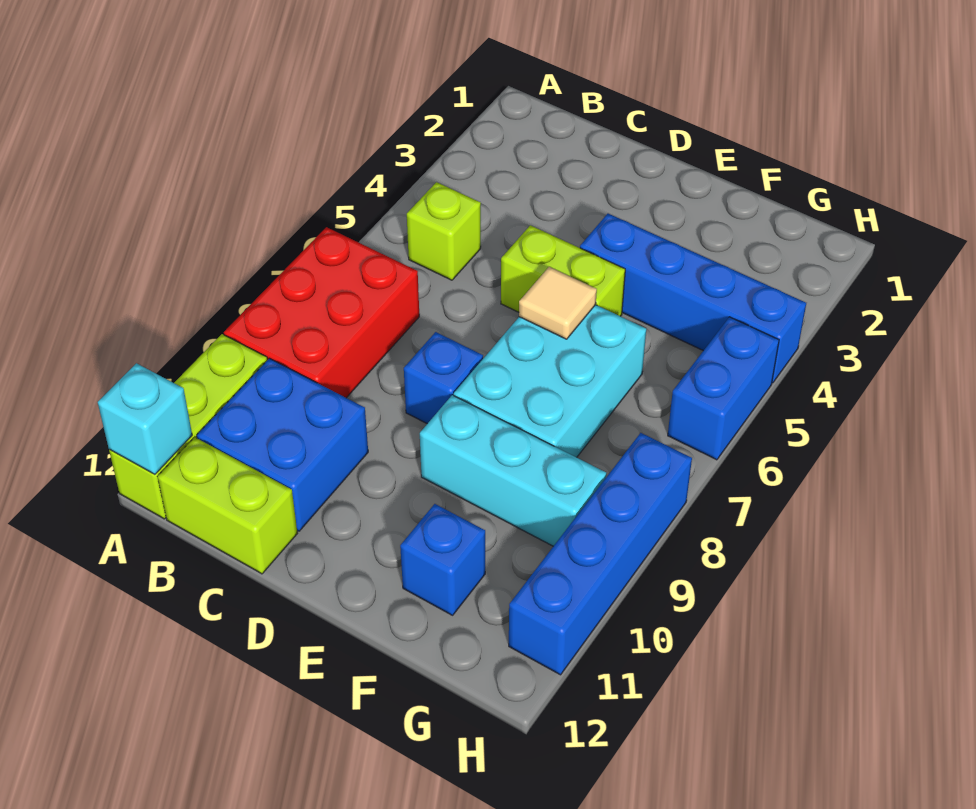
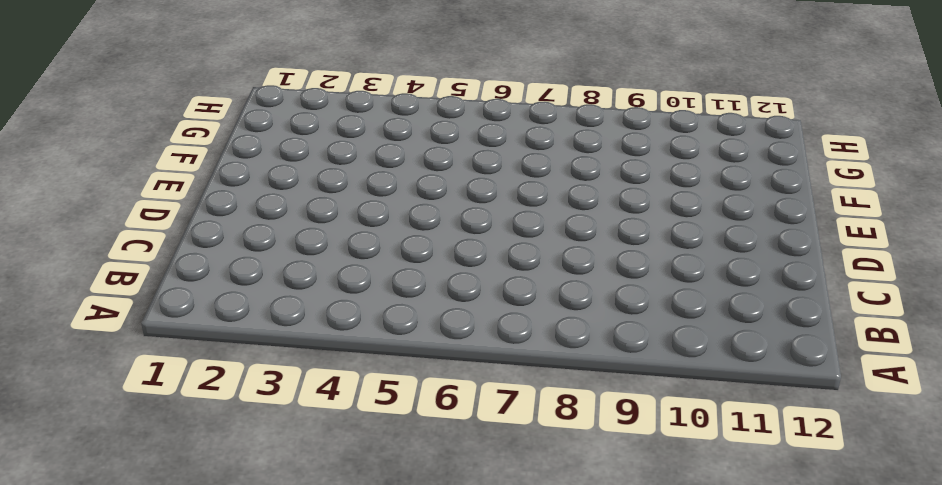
none -> red brick A7:B9 level 1
none -> lime brick A10:A12 level 1
none -> lime brick B5 level 1

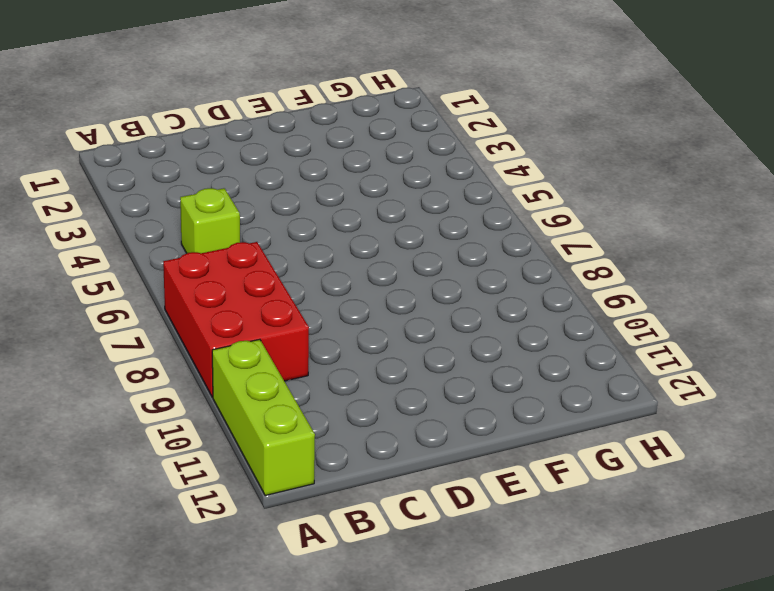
none -> blue brick B10:C11 level 1
none -> lime brick B12:C12 level 1
none -> lime brick D5:E5 level 1

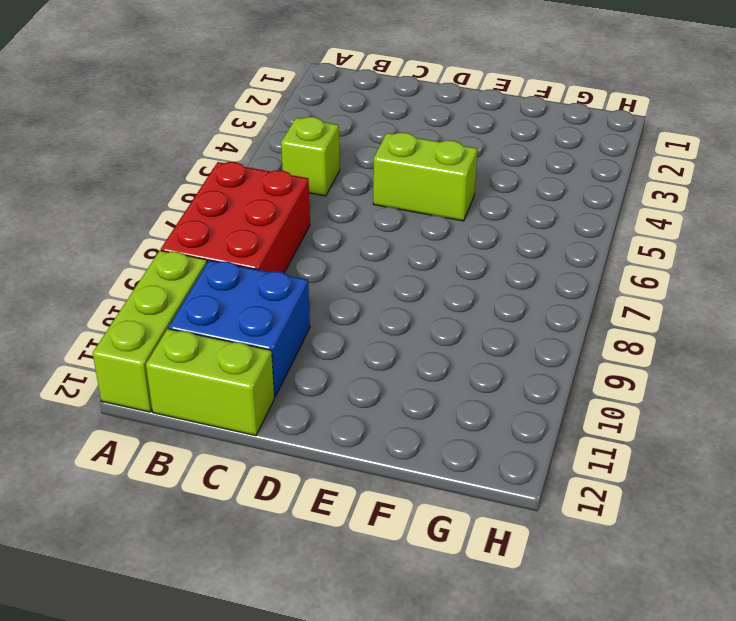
none -> blue brick D8 level 1
none -> blue brick E4:H4 level 1
none -> cyan brick E6:F8 level 1

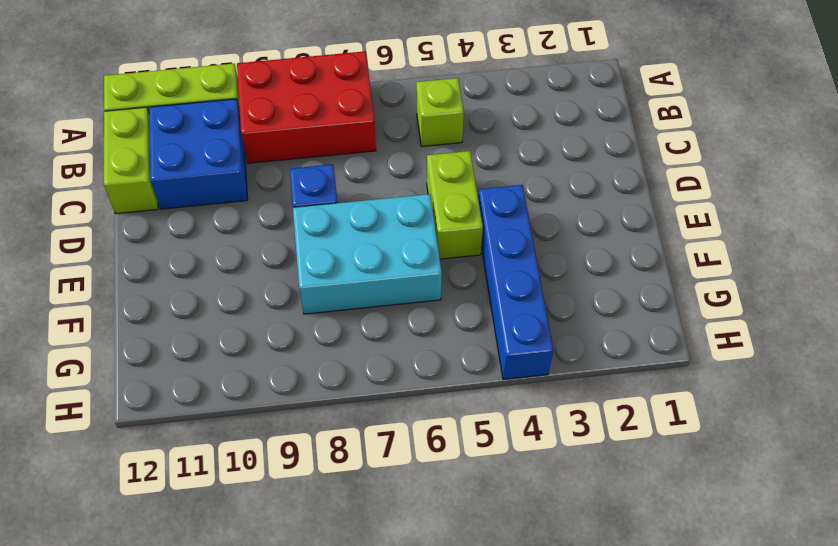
none -> cyan brick E9:G9 level 1
none -> blue brick F11 level 1
none -> blue brick H5:H6 level 1

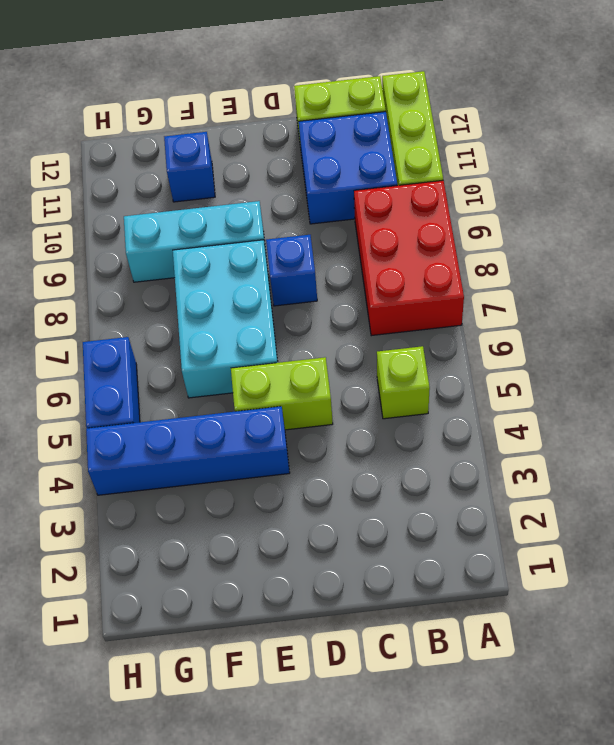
none -> blue brick H8:H11 level 1
none -> cyan brick A12 level 2
none -> tan tile E6 level 2

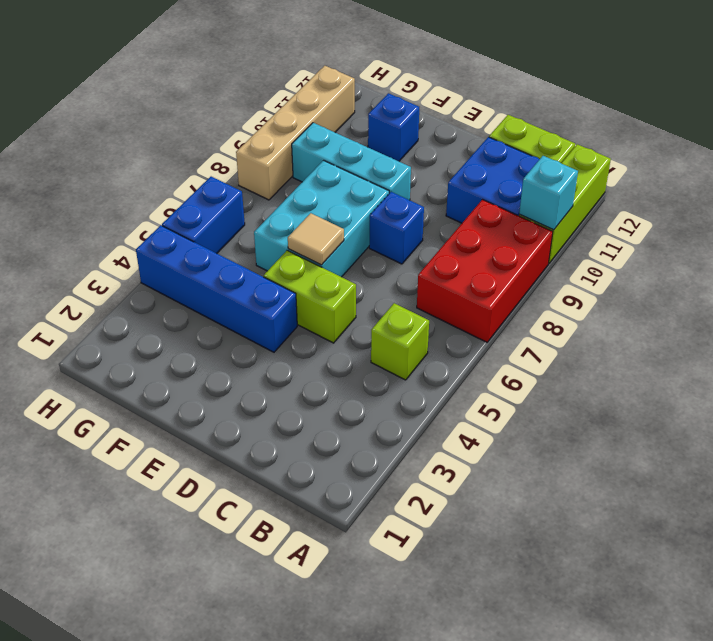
cyan brick A10 level 2 -> cyan brick A12 level 2
tan brick H8:H11 level 1 -> blue brick H8:H11 level 1

